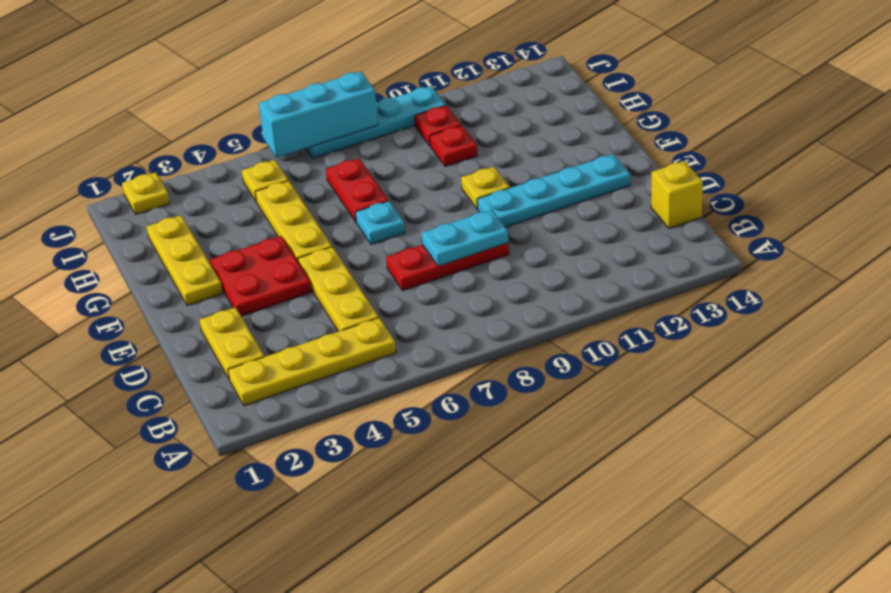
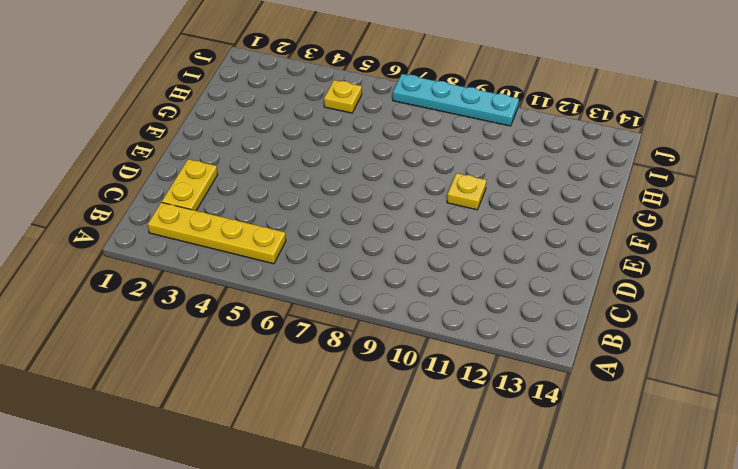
none -> yellow plate C5:E5 level 1
none -> yellow brick C14 level 1
none -> red plate D7:D9 level 1

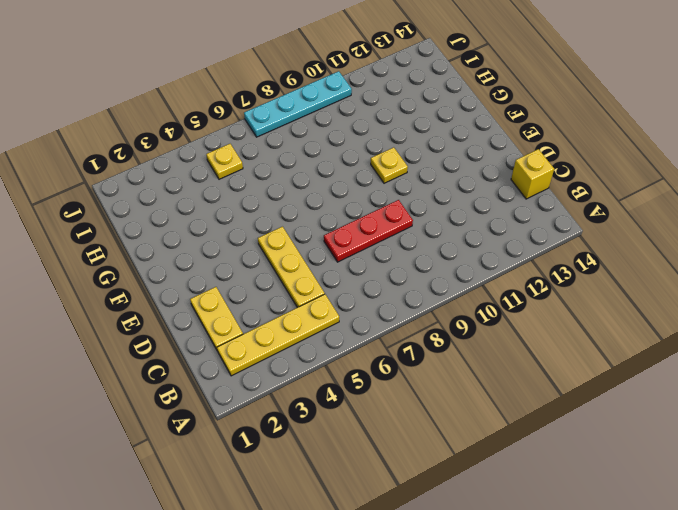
none -> red plate E3:F4 level 1
none -> cyan plate E10:E13 level 1
none -> yellow plate F2:H2 level 1

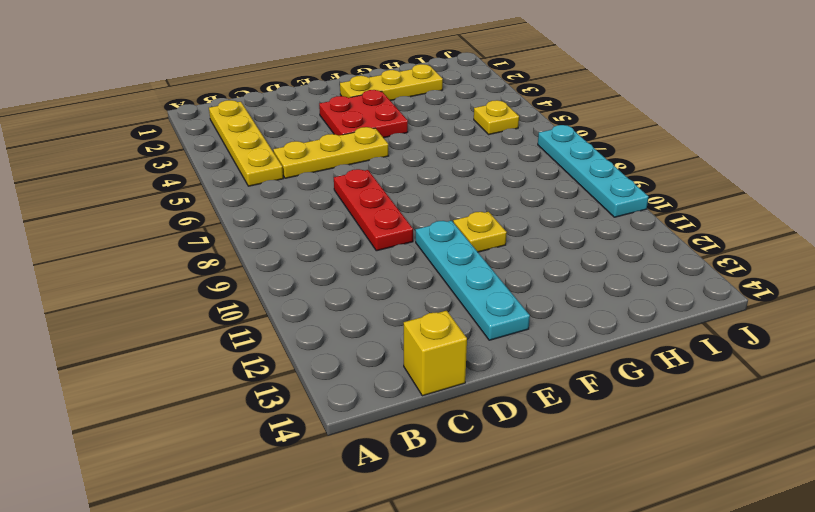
none -> yellow plate C2:D2 level 1
none -> yellow plate F5:H5 level 1
none -> cyan plate F7 level 1

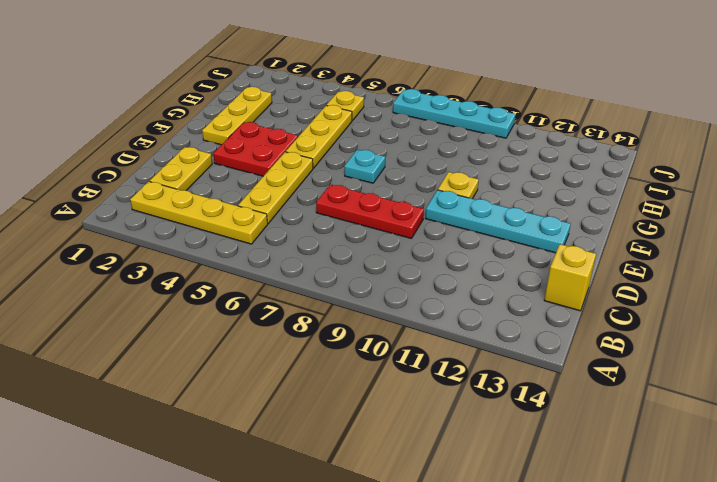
none -> red plate G7:H7 level 1
none -> red plate H10 level 1
none -> red plate I10 level 1

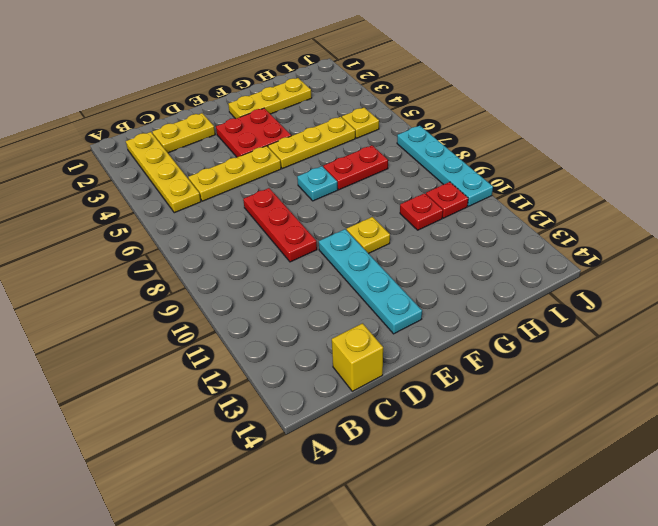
none -> yellow plate J2 level 1
none -> cyan plate D8:D9 level 2
none -> cyan brick J6:J8 level 2

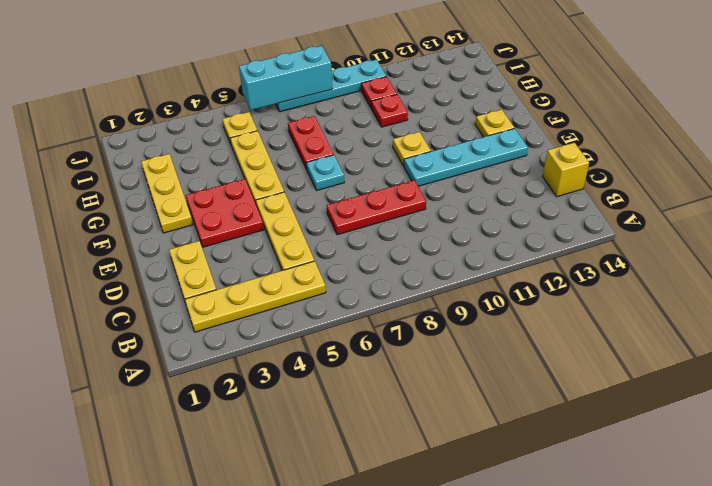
yellow plate F13 level 1 -> yellow plate J2 level 1
none -> cyan plate D8:D9 level 2

